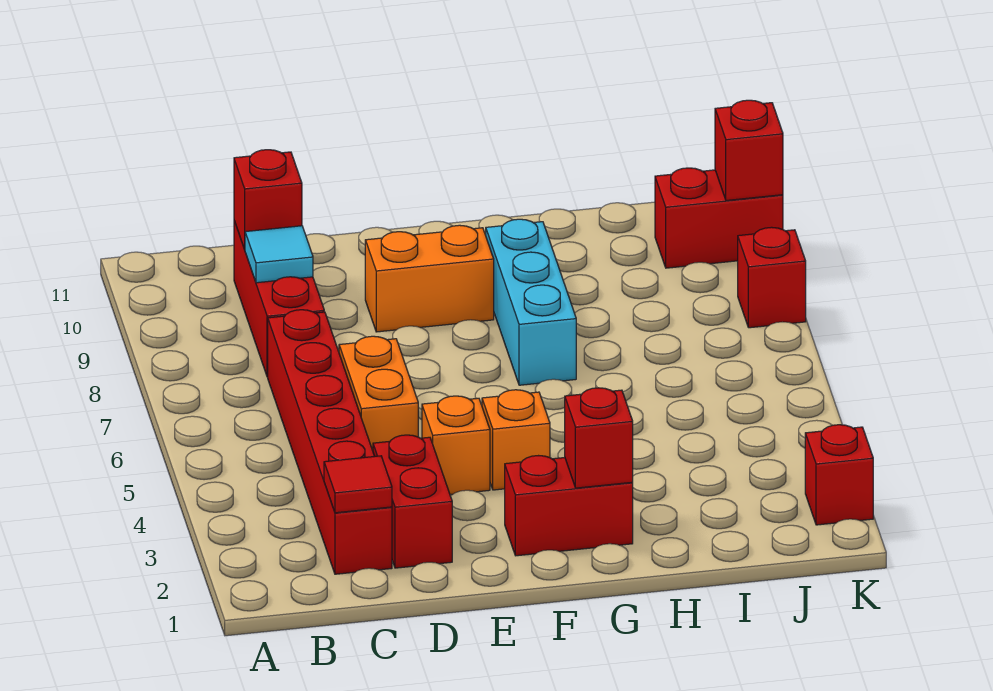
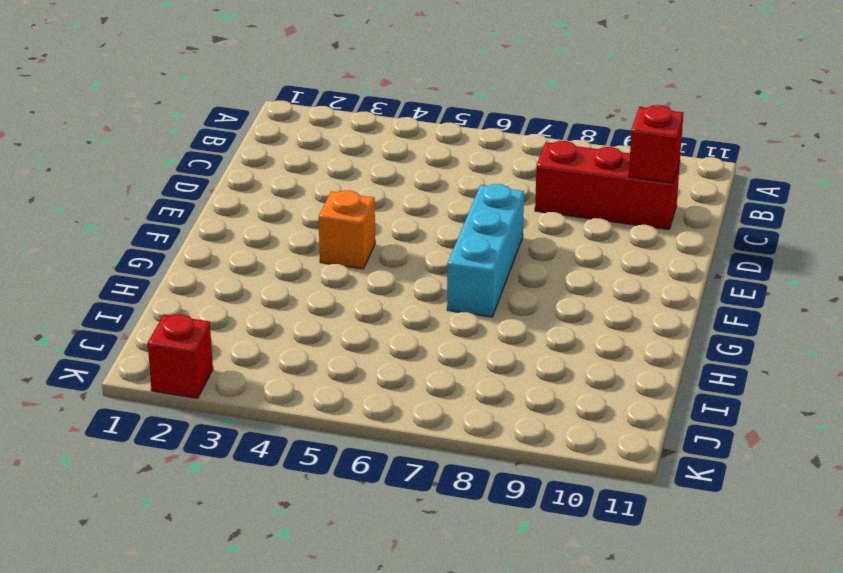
cyan brick E7:G7 level 1 -> cyan brick G7:G9 level 1
none -> red brick C2:C7 level 1
none -> red brick D2:D3 level 1
none -> orange brick D5:D6 level 1

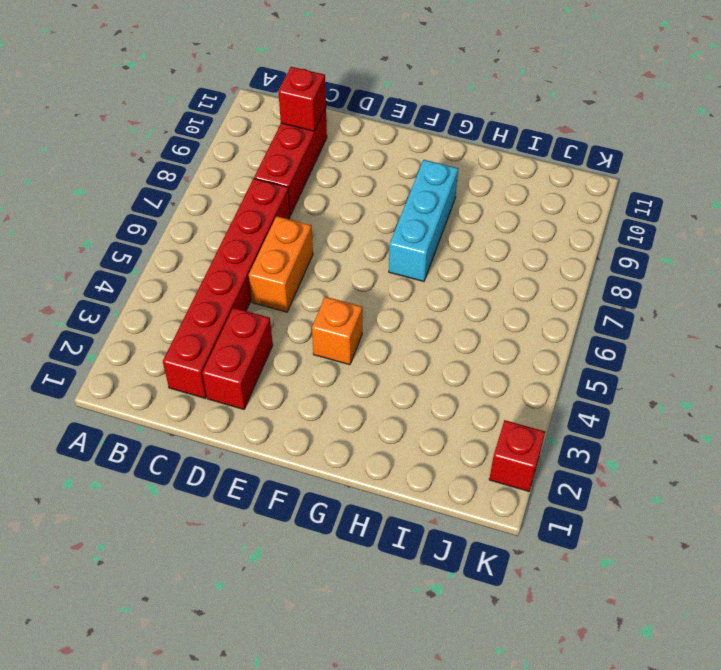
none -> orange brick E4 level 1
none -> orange brick E9:F9 level 1
none -> red brick F2:G2 level 1

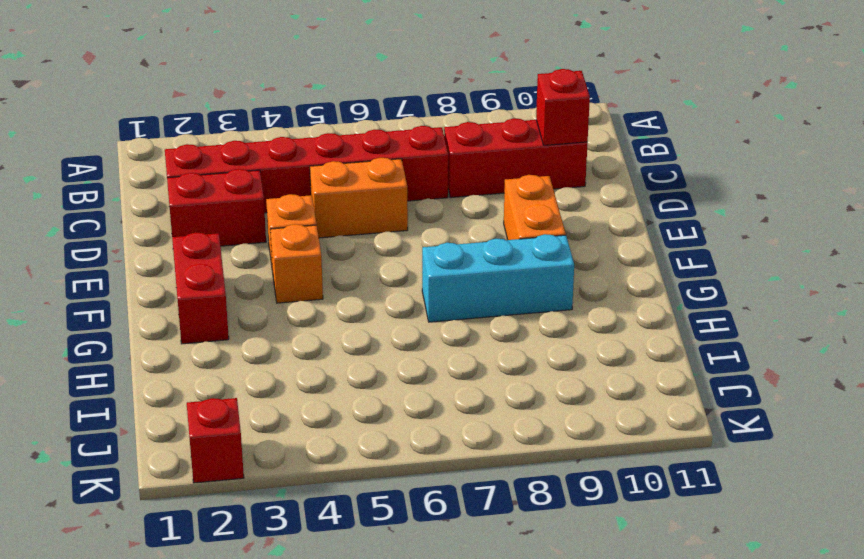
none -> red brick J10:K10 level 1
none -> red brick K8 level 1
none -> red tile C2 level 2

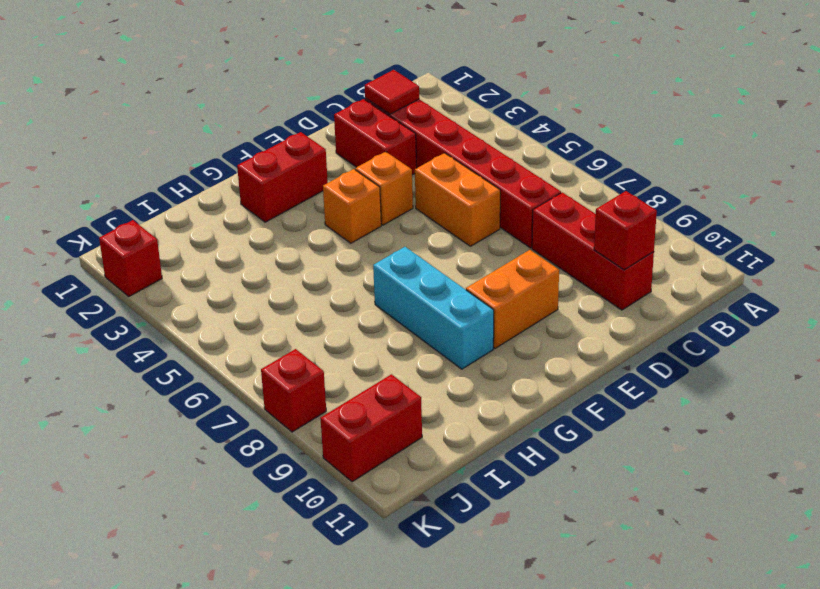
none -> cyan tile C9 level 2
none -> red brick G2 level 2
none -> red brick K10 level 2

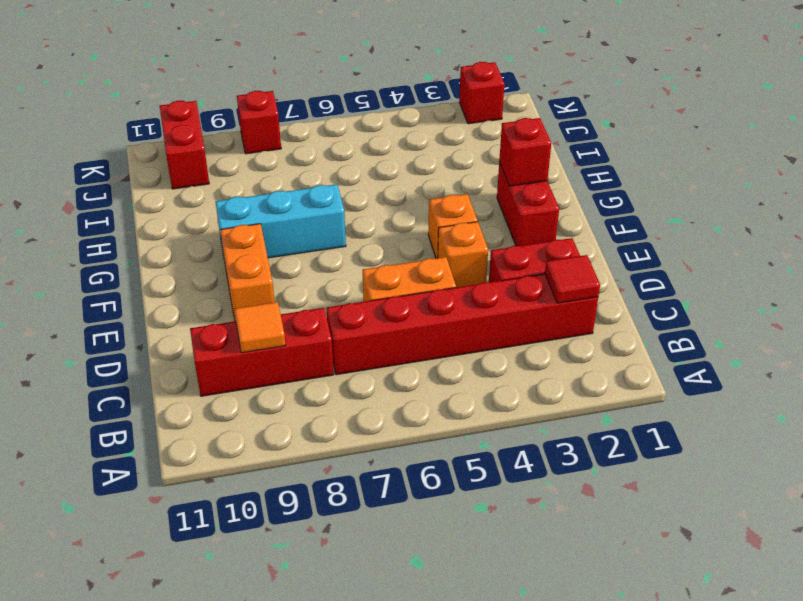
orange tile C9 level 2 -> cyan tile C9 level 2
none -> red brick C10 level 2
none -> red brick K10 level 2

